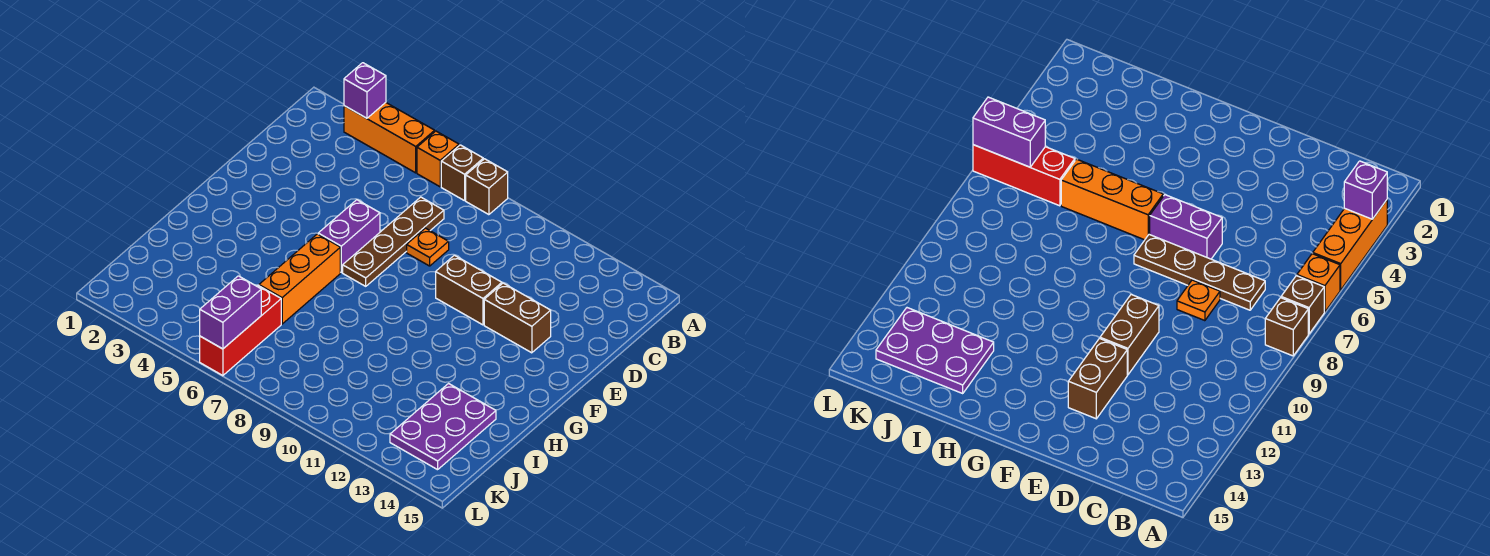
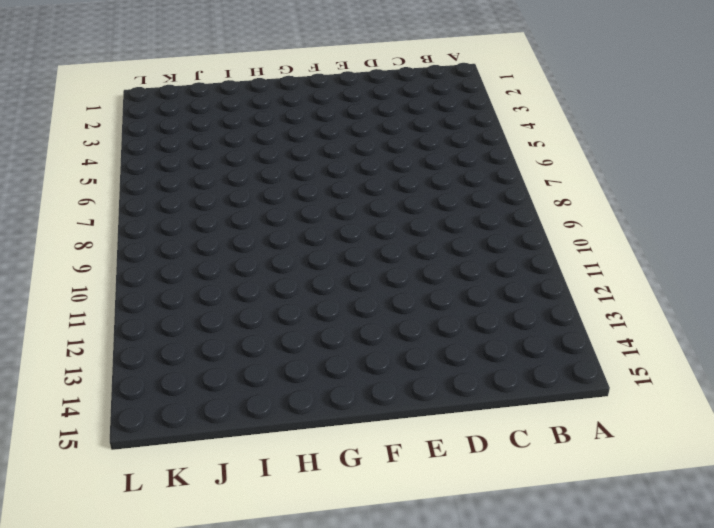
none -> orange brick A3:A5 level 1
none -> orange brick A6 level 1
none -> brown brick A7 level 1

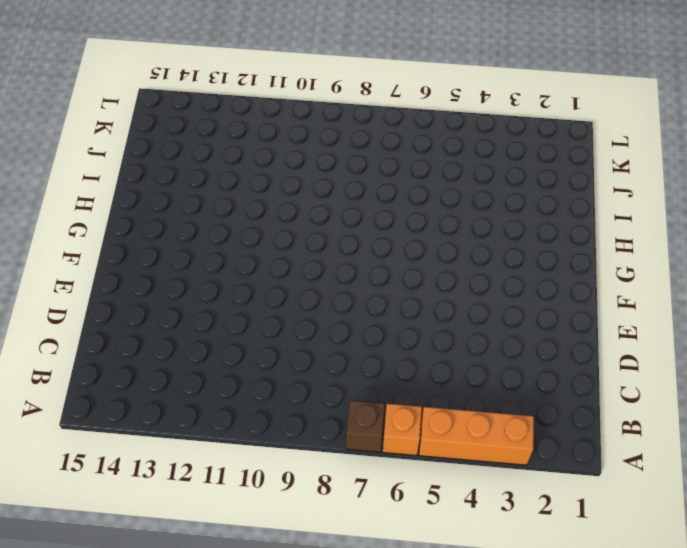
none -> brown brick A8 level 1
none -> brown plate C7:F7 level 1
none -> orange plate D8 level 1

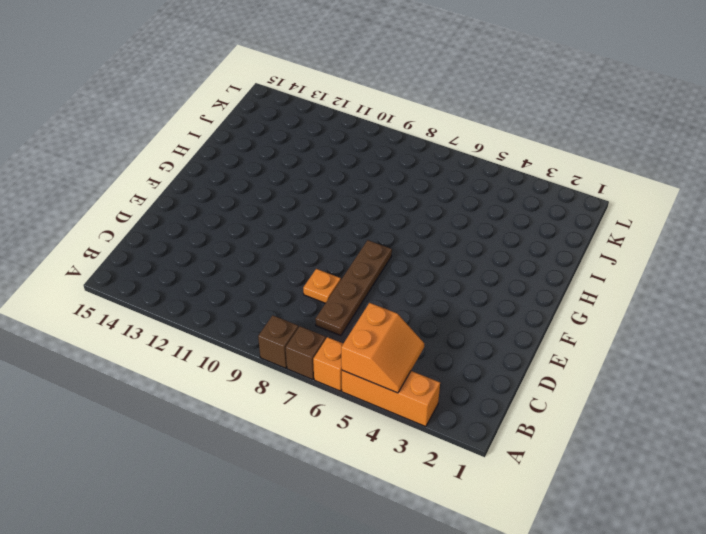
orange slope A4:B5 level 2 top 5 -> none
none -> purple brick E6:F6 level 1
none -> brown brick E10:E11 level 1
none -> brown brick E12:E13 level 1

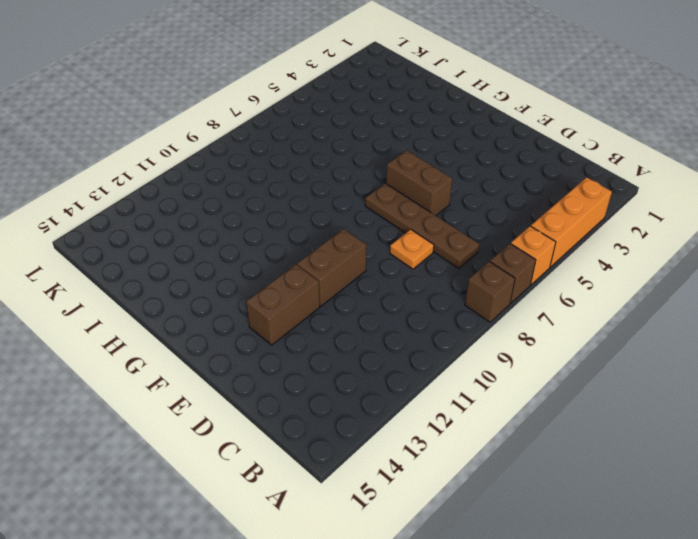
brown brick E6:F6 level 1 -> purple brick E6:F6 level 1
none -> orange brick G6:I6 level 1
none -> purple plate I13:K14 level 1
none -> red brick J6:L6 level 1

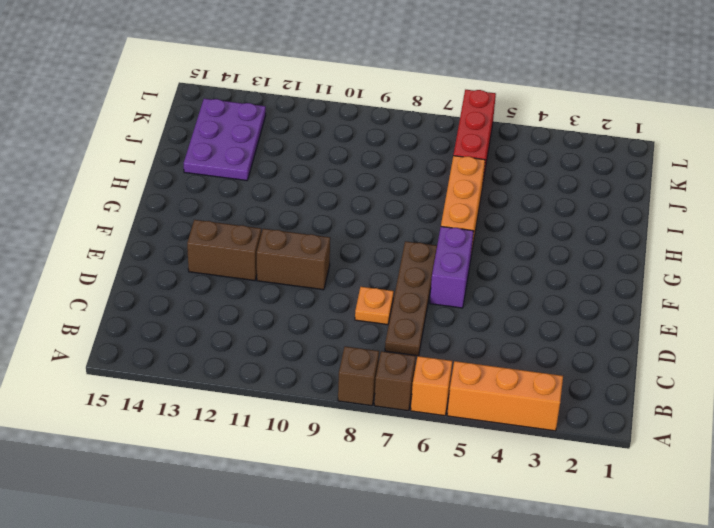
none -> purple brick A3 level 2
none -> purple brick K6:L6 level 2

